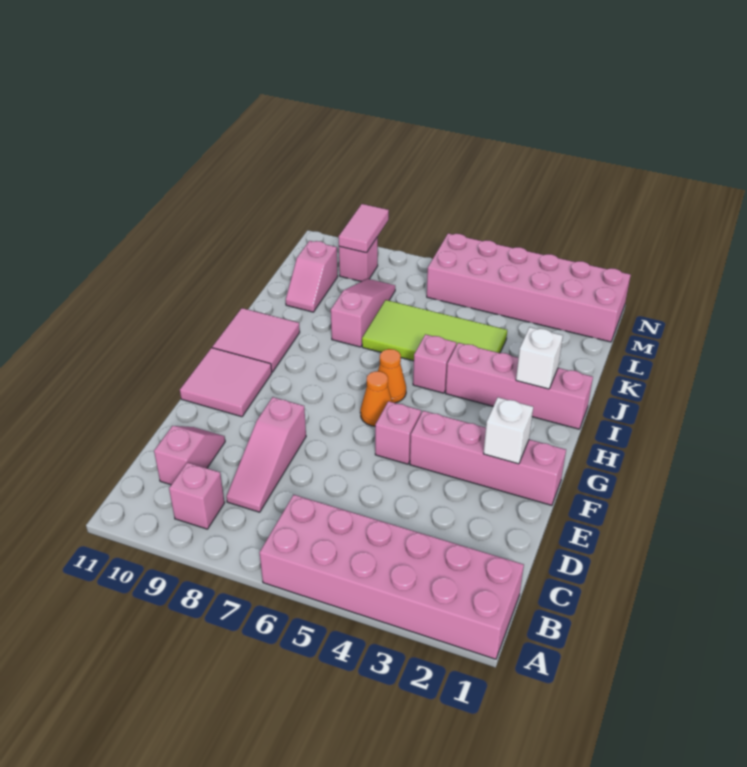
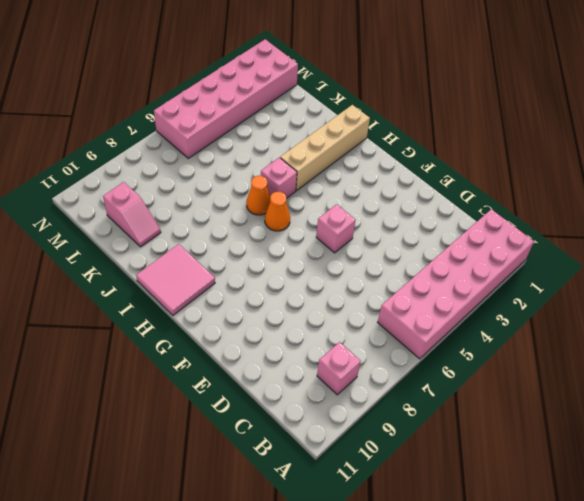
tan brick I1:I4 level 1 -> pink brick I1:I4 level 1
orange cone I6 level 1 -> orange cone G6 level 1
none -> pink slope C8:E8 level 1 top E
none -> pink slope C10:D10 level 1 top C
none -> pink brick F1:F4 level 1

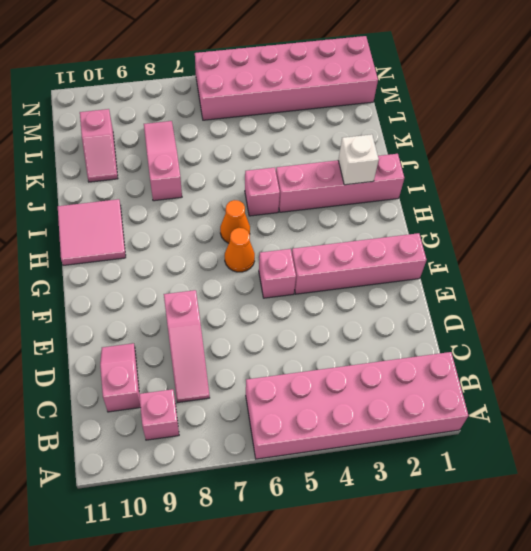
none -> pink tile F10:G11 level 1
none -> lime tile J4:K7 level 1
none -> pink brick M9 level 1

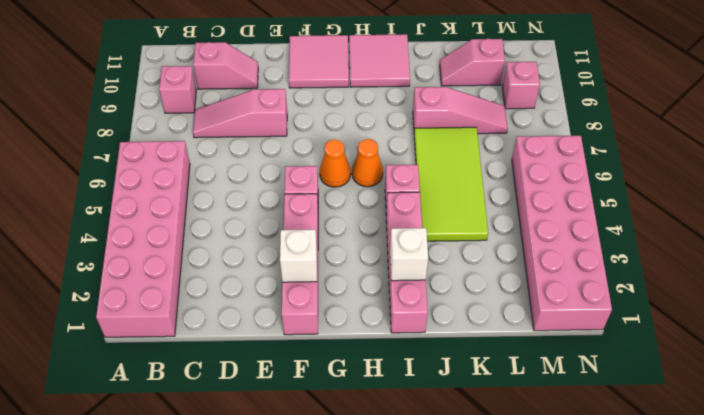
none -> pink tile M9:N9 level 2

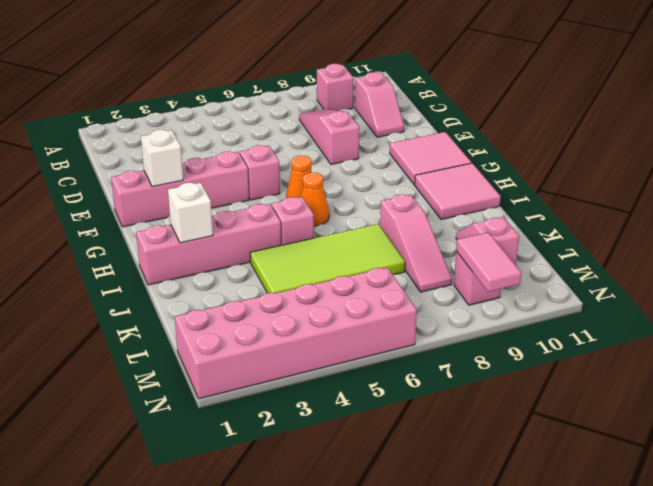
none -> pink brick A1:B6 level 1

